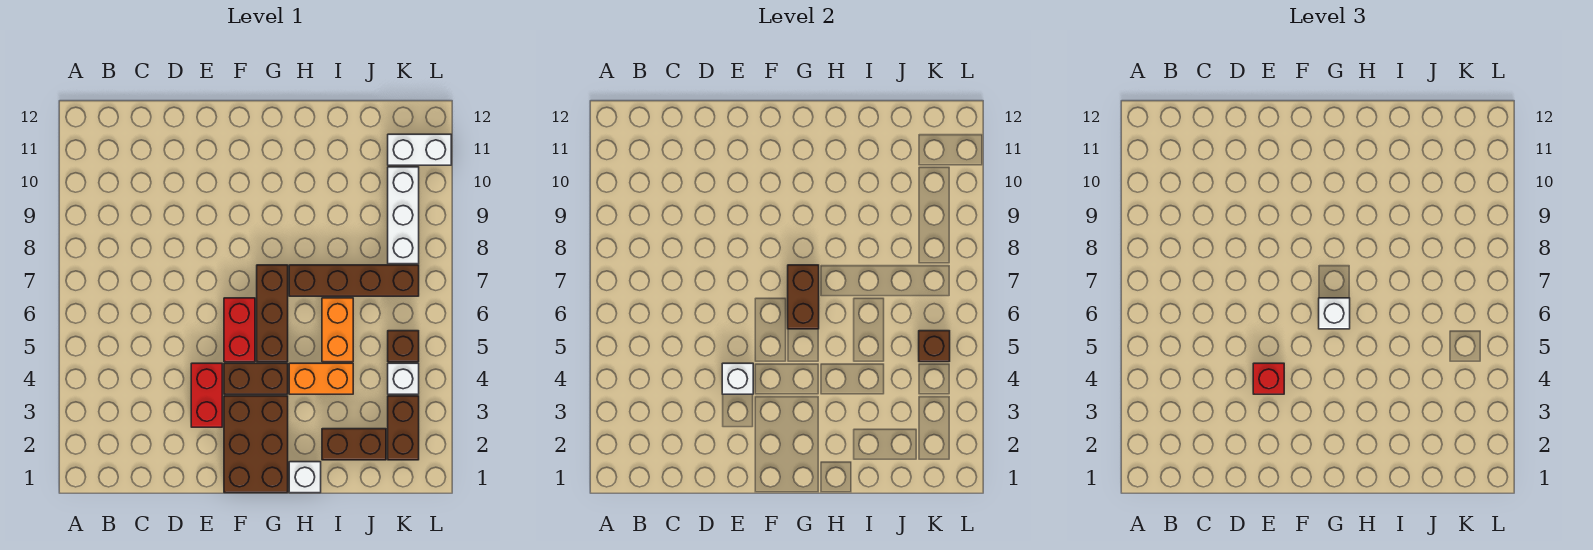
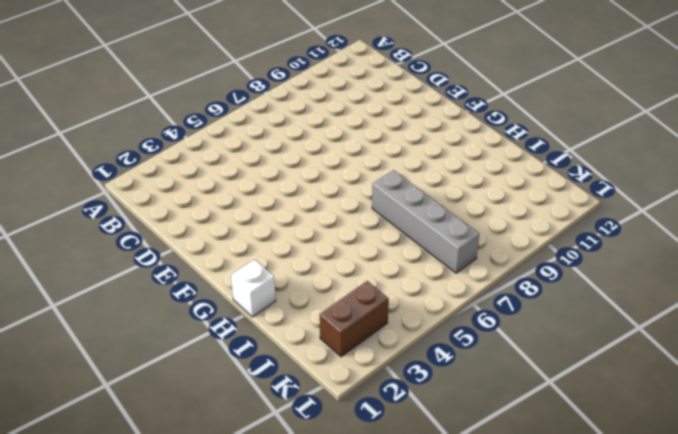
grey brick H7:K7 level 1 -> brown brick H7:K7 level 1
none -> red brick E3:E4 level 1
none -> brown brick F1:G3 level 1
none -> brown brick F4:G4 level 1

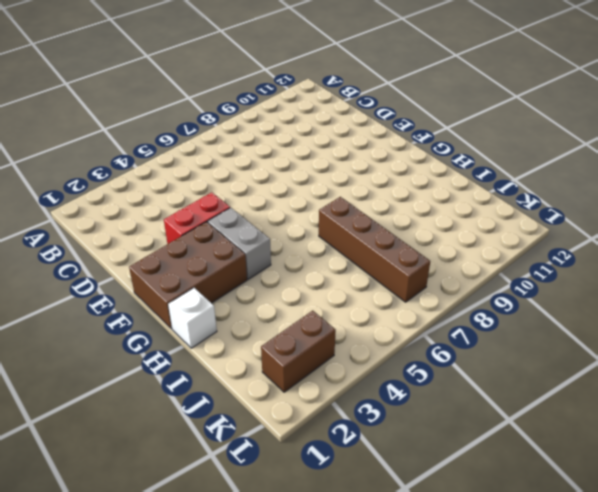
grey brick F4:G4 level 1 -> brown brick F4:G4 level 1
none -> red brick F5:F6 level 1
none -> brown brick G5:G7 level 1
none -> orange brick H4:I4 level 1

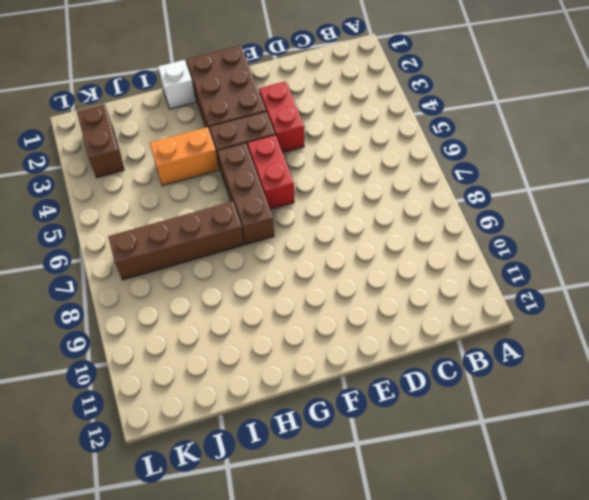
none -> brown brick I2:J2 level 1
none -> orange brick I5:I6 level 1
none -> white brick K4 level 1

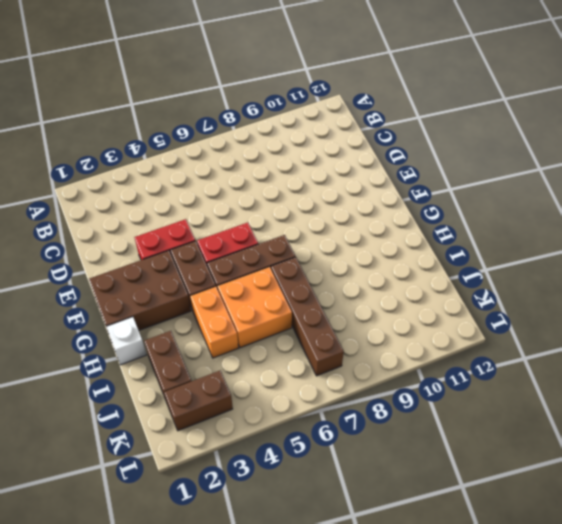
orange brick H5:I6 level 1 -> orange brick I5:I6 level 1
none -> white brick K4 level 1
none -> brown brick K5 level 1
none -> white brick K8:K10 level 1

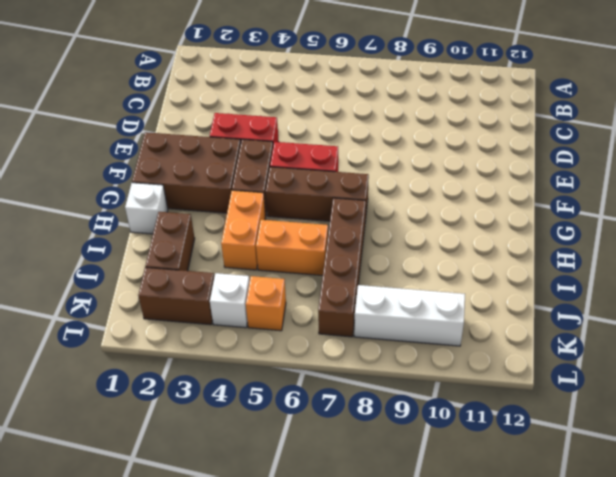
orange brick K5 level 1 -> brown brick K5 level 1
none -> white brick K11:L11 level 1
none -> white brick E4 level 2
none -> brown brick G6:G7 level 2

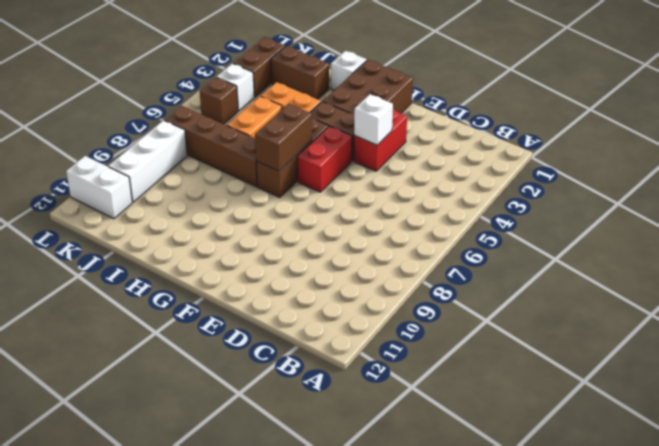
none -> brown brick K5 level 2
none -> red brick E4 level 3
none -> white brick G6 level 3

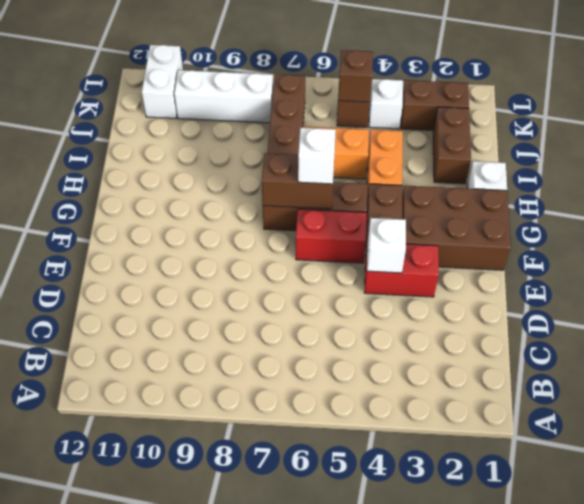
none -> red brick E4 level 3

